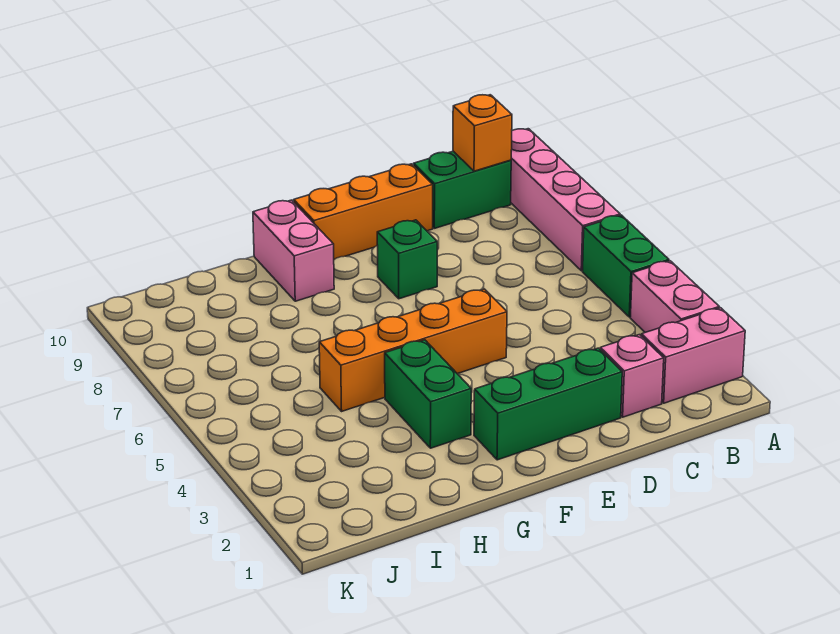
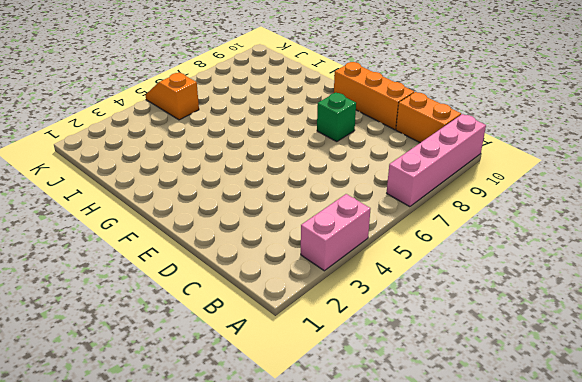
orange brick B10:C10 level 1 -> green brick B10:C10 level 1
orange slope J5:K5 level 1 top J -> none
none -> pink brick A2:B2 level 1
none -> green brick A5:A6 level 1
none -> pink brick C2 level 1

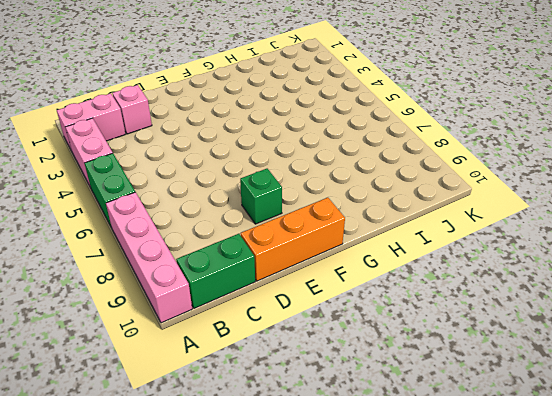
none -> green brick D2:F2 level 1
none -> orange brick E5:H5 level 1
none -> green brick G3:G4 level 1

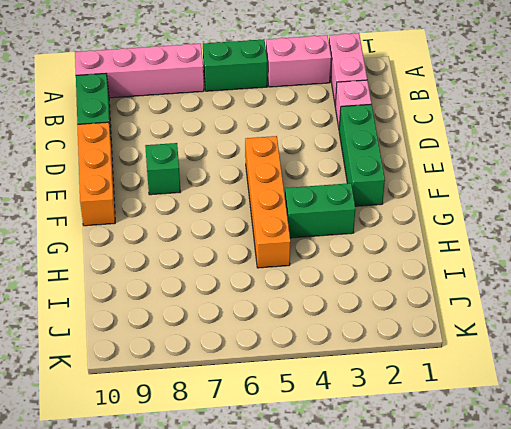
none -> pink brick G9:G10 level 1
none -> orange brick B10 level 2

